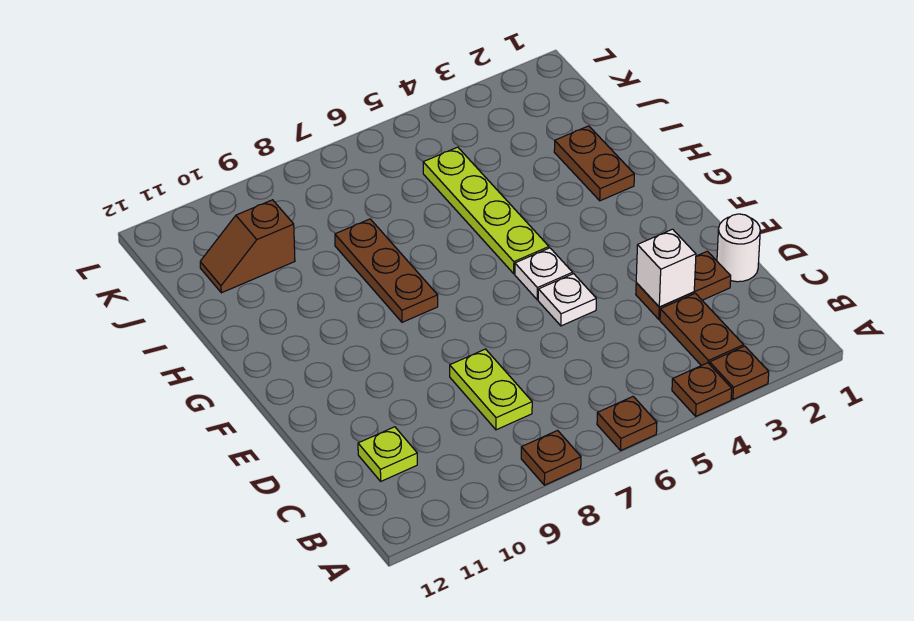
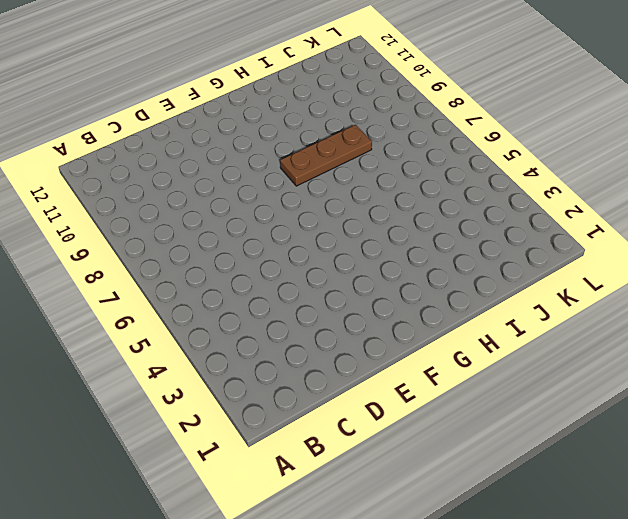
none -> brown plate A3 level 1
none -> brown plate A4 level 1
none -> brown plate A6 level 1

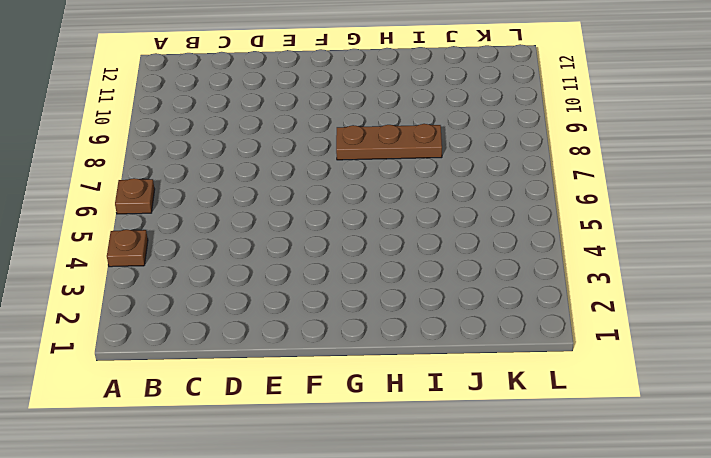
none -> brown plate A3 level 1
none -> brown plate A8 level 1
none -> brown plate B3:C3 level 1

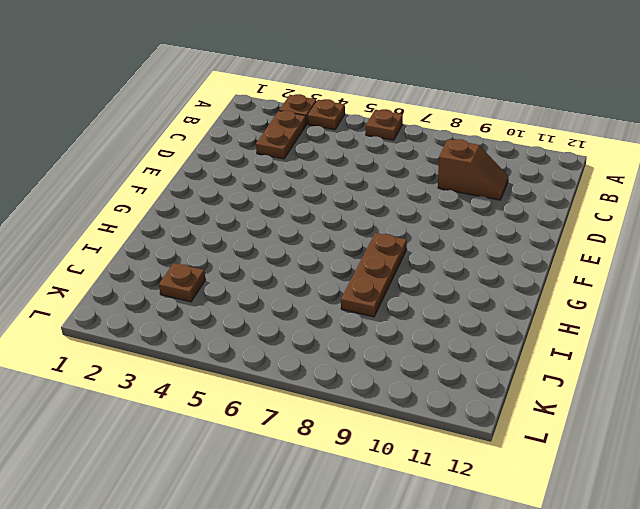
brown slope C9:C10 level 1 top 9 -> brown slope J10:J11 level 1 top 10
brown plate J3 level 1 -> brown plate A8 level 1
none -> lime plate C8:D8 level 1
none -> lime plate C11 level 1
none -> white round brick D1 level 1

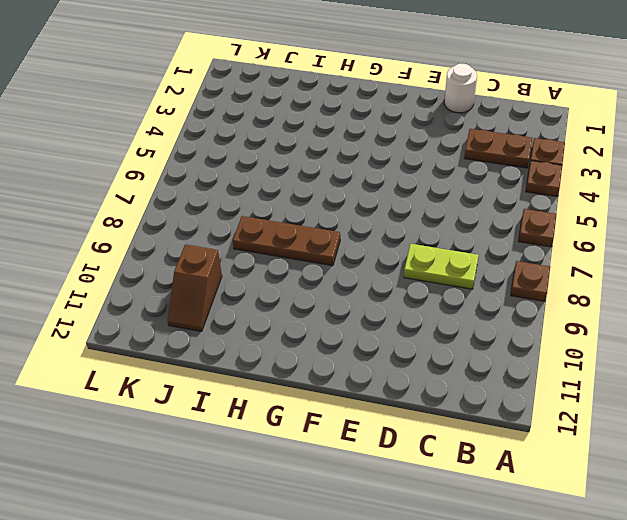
none -> lime plate C11 level 1
none -> brown plate D2:D3 level 1
none -> white plate E5 level 1

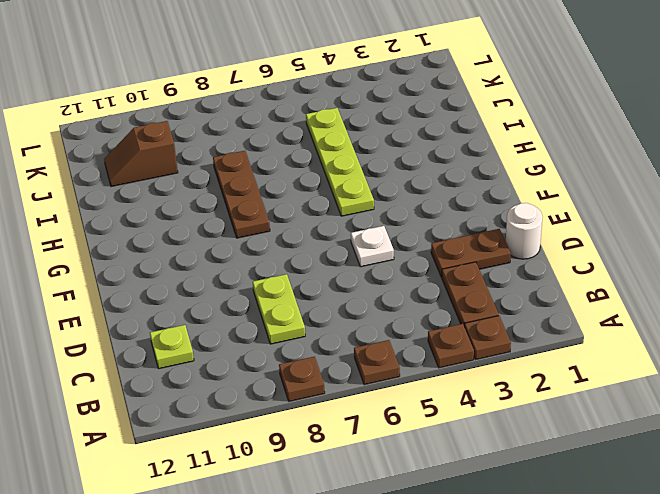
none -> white plate F5 level 1
none -> brown plate H2:I2 level 1
none -> white brick D3 level 2

